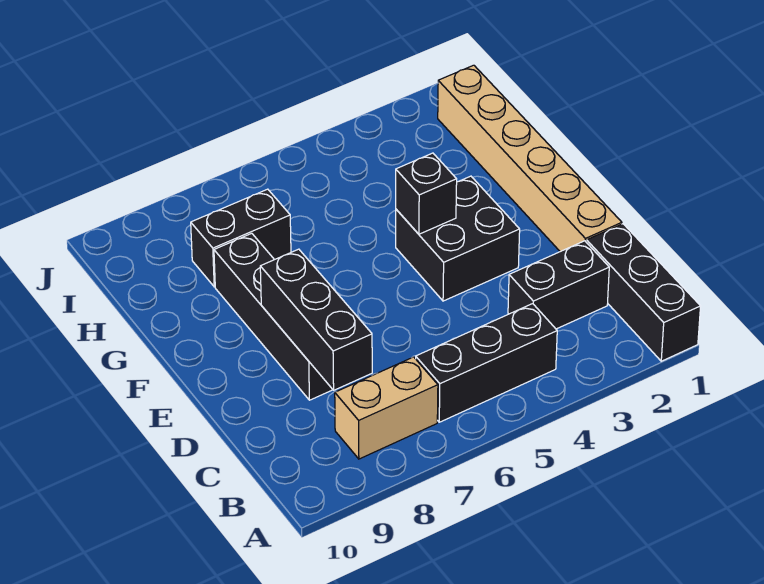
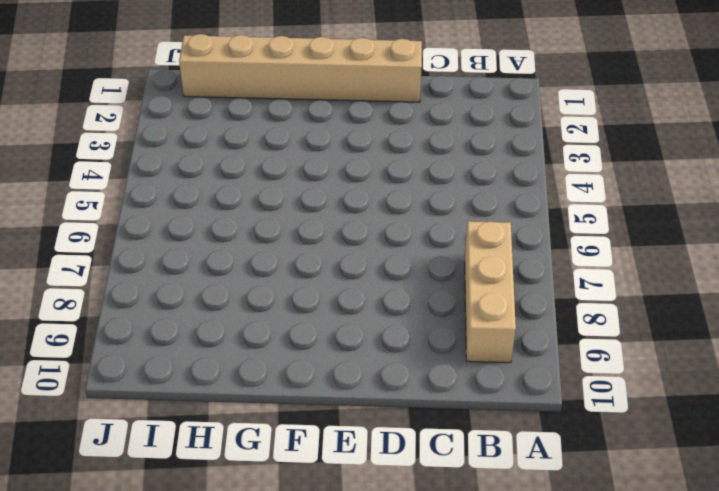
tan brick B7:B9 level 1 -> tan brick B7:B8 level 1
none -> black brick A1:C1 level 1
none -> black brick B4:B6 level 1

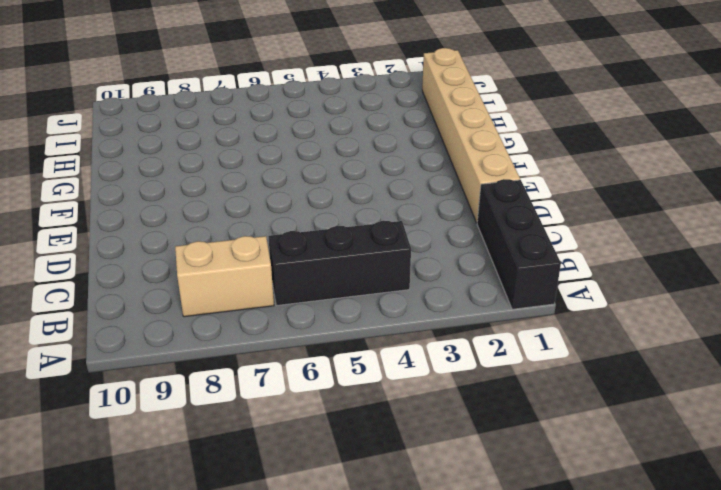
none -> black brick C2:C3 level 1
none -> black brick D8:G8 level 1

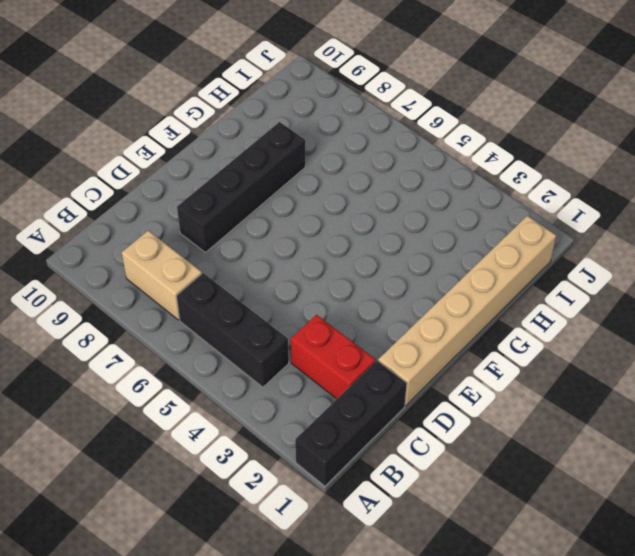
red brick C2:C3 level 1 -> black brick C2:C3 level 1
none -> black brick E3:F4 level 1
none -> black brick H7:H8 level 1

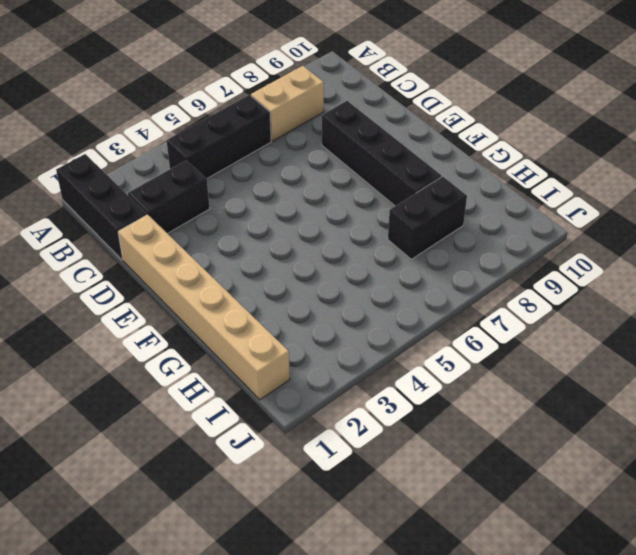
none -> black brick E3:F4 level 1
none -> black brick C8:E8 level 2

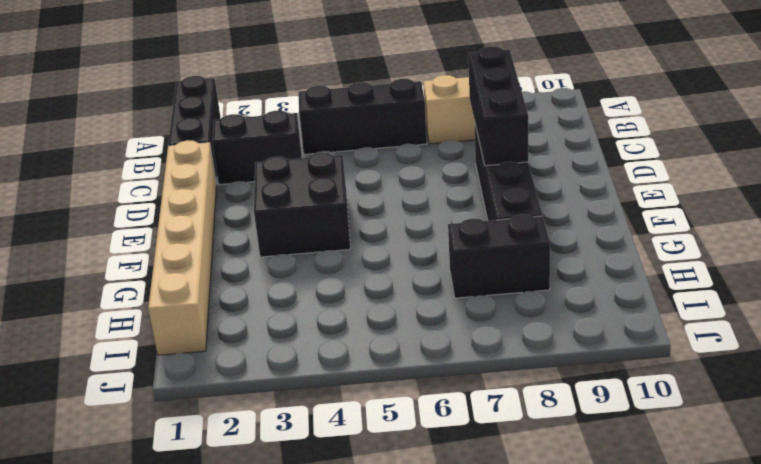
none -> black brick F4 level 2

